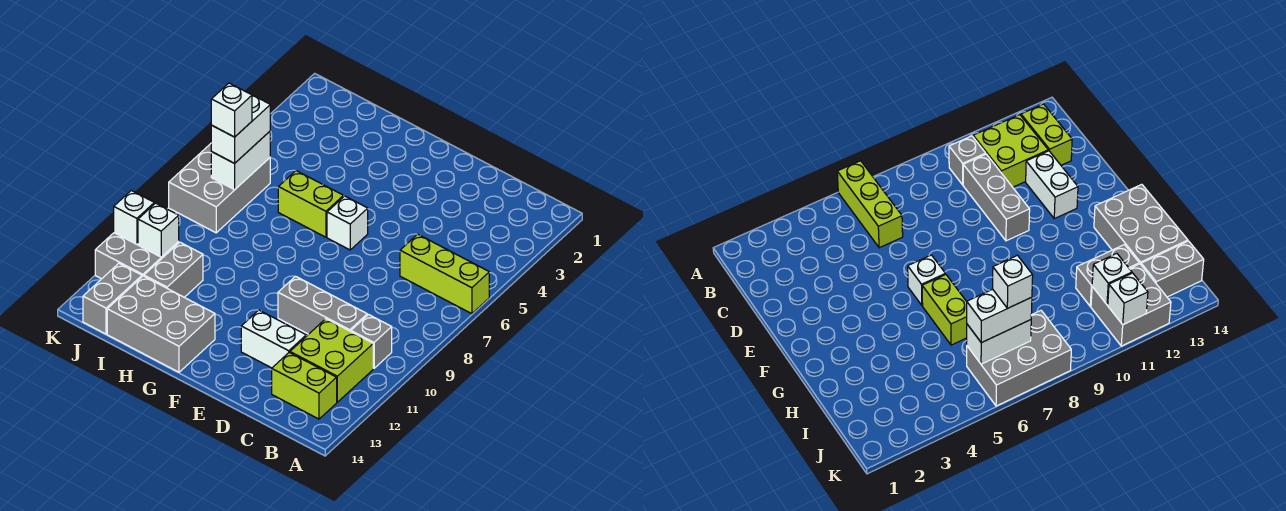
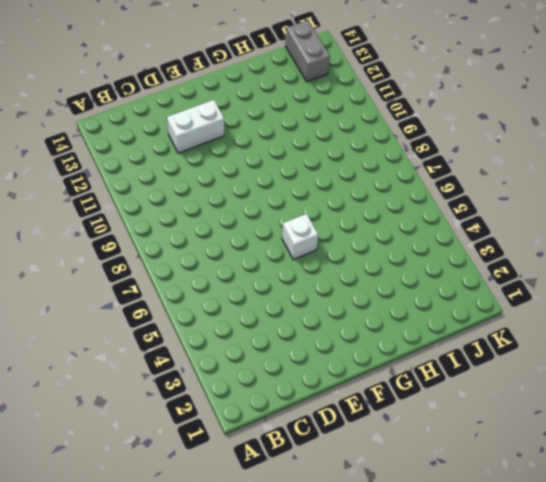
none -> lime brick A6:C6 level 1
none -> grey brick B10 level 1
none -> lime brick B11:C12 level 1

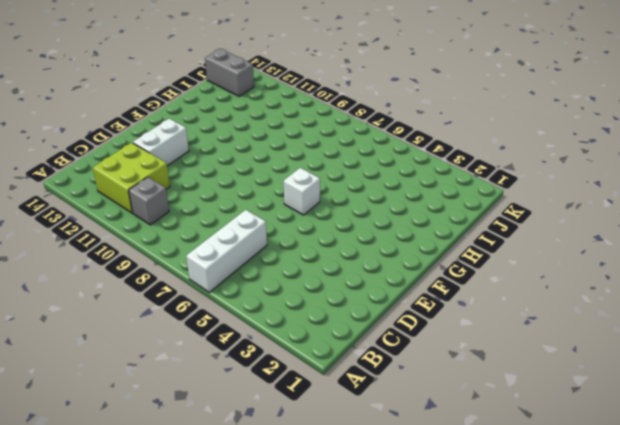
white brick A6:C6 level 1 -> lime brick A6:C6 level 1
none -> lime brick B13:C13 level 1
none -> grey brick C10:E10 level 1
none -> lime brick G6:H6 level 1

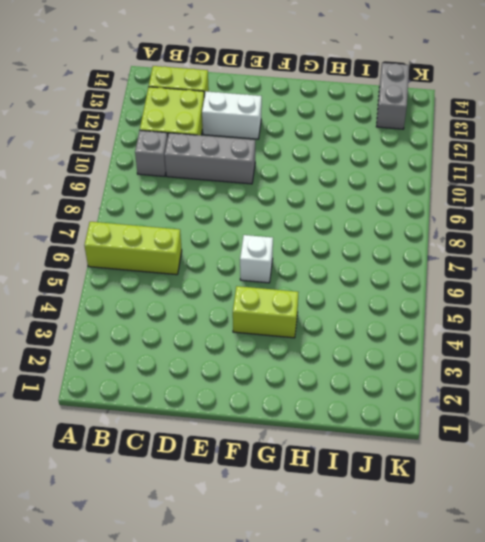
lime brick F4:G4 level 1 -> lime brick G6:H6 level 1
none -> grey brick G13:I14 level 1
none -> grey brick I11:I12 level 1
none -> grey brick J6:K8 level 1

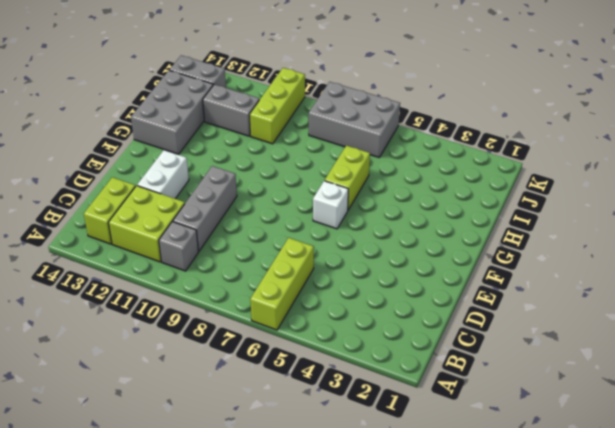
lime brick I10:K10 level 1 -> none
none -> grey brick J11:K12 level 1
none -> white brick J6:J7 level 2
none -> white brick J11 level 2

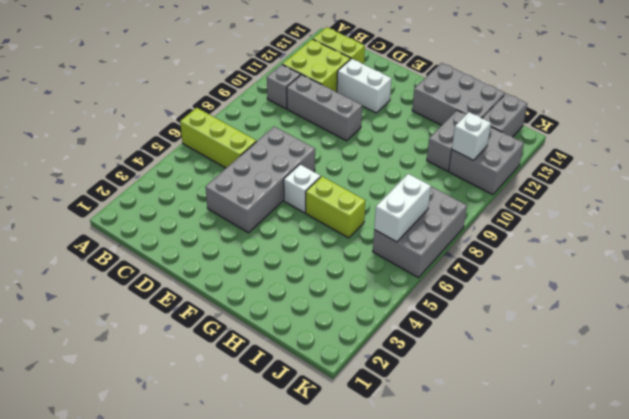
grey brick D4:E7 level 1 -> none
none -> white brick K11 level 2
none -> white brick J6:J7 level 3
none -> white brick J7 level 4

